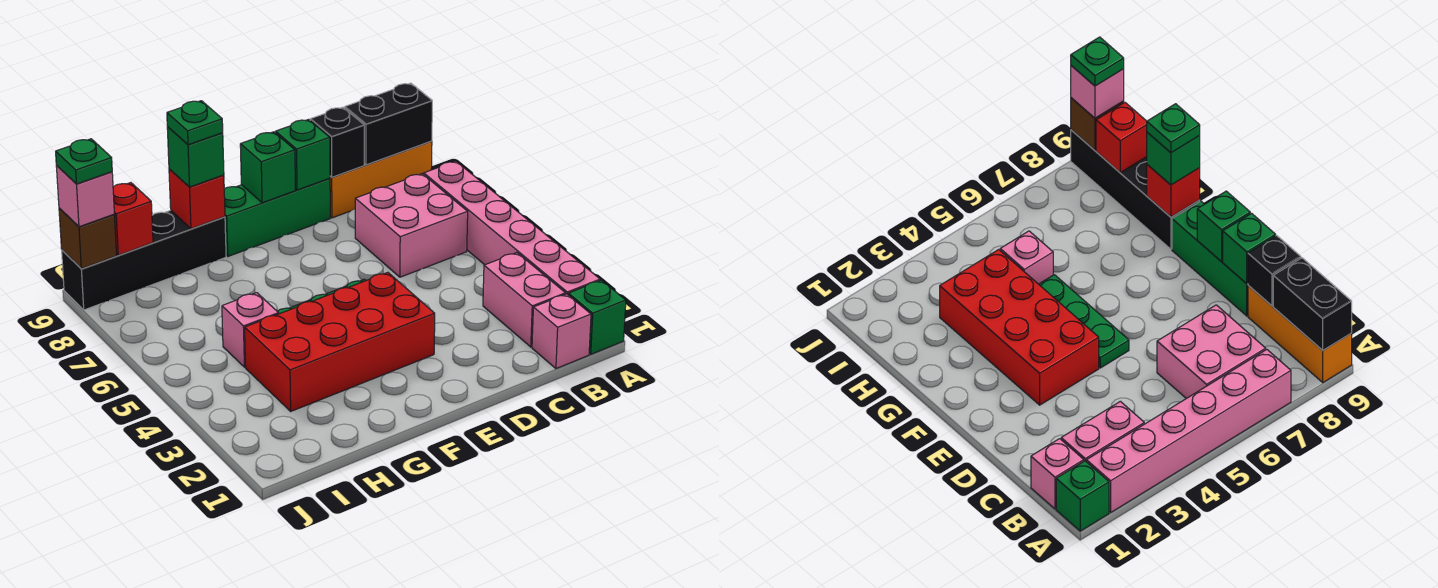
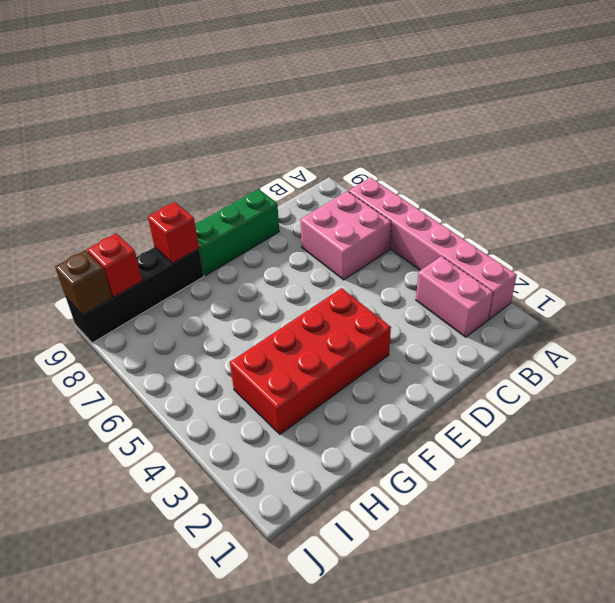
none -> green brick A1 level 1
none -> orange brick A9:C9 level 1
none -> pink brick B1 level 1

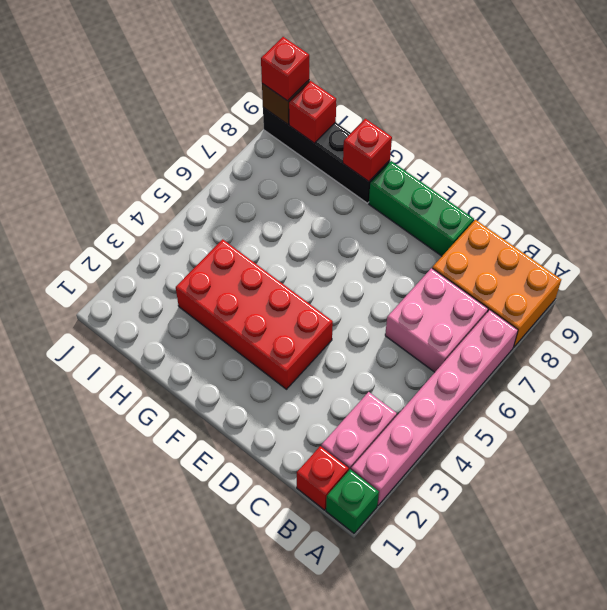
orange brick A8:C9 level 1 -> orange brick A9:C9 level 1
red brick B1 level 1 -> pink brick B1 level 1
red brick J9 level 3 -> pink brick J9 level 3
none -> green plate E5:G5 level 1
none -> pink brick H5 level 1
none -> black brick A9:B9 level 2

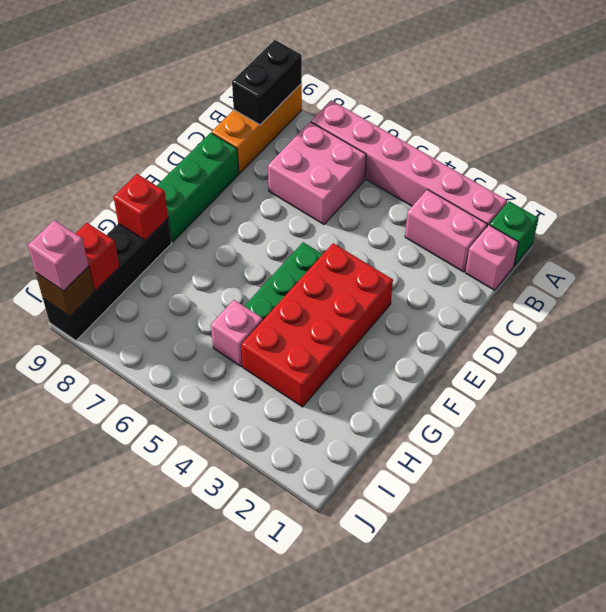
none -> black brick C9 level 2
none -> green brick D9 level 2
none -> green brick E9 level 2

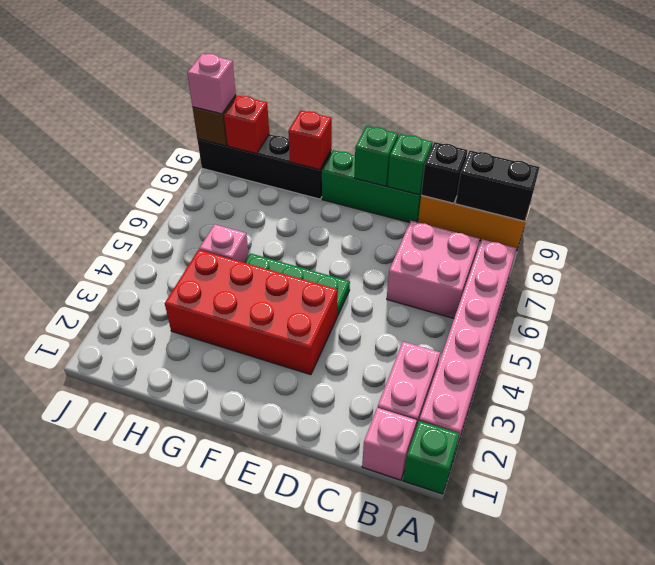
none -> green brick G9 level 3
none -> green plate G9 level 4
none -> green plate J9 level 4

